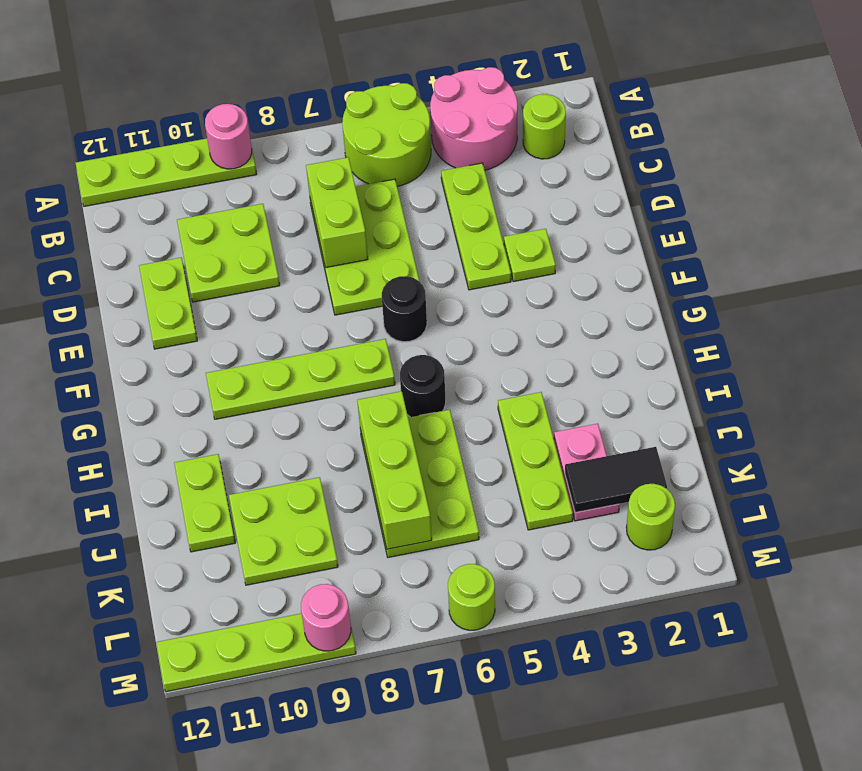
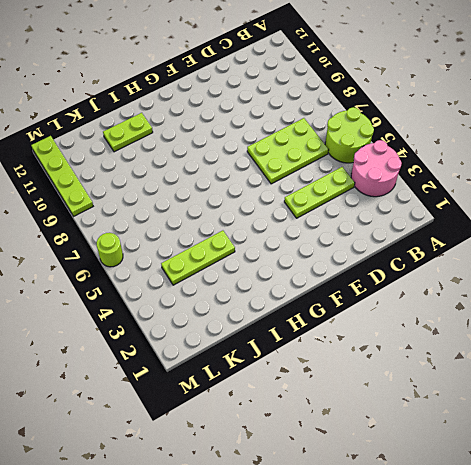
none -> lime plate A9:A12 level 1
none -> lime round brick B2 level 1
none -> lime plate C9:D10 level 1

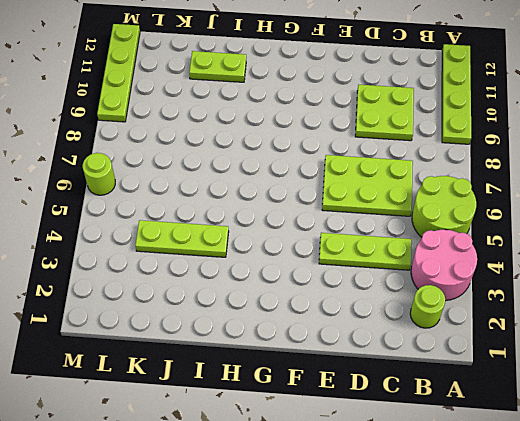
none -> lime plate D11:E11 level 1
none -> lime plate E3 level 1
none -> black round brick F6 level 1

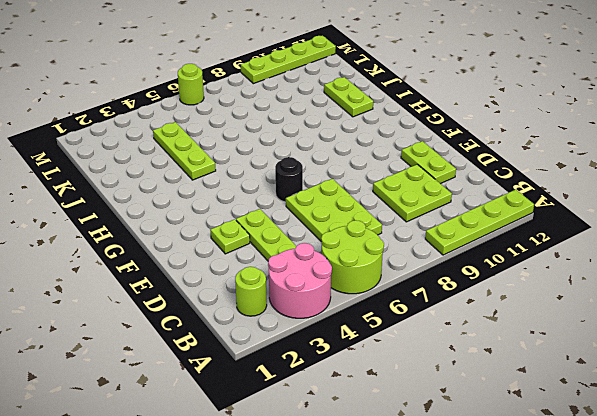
none -> lime plate G7:G10 level 1
none -> black round brick H6 level 1
none -> lime plate I6:K7 level 1

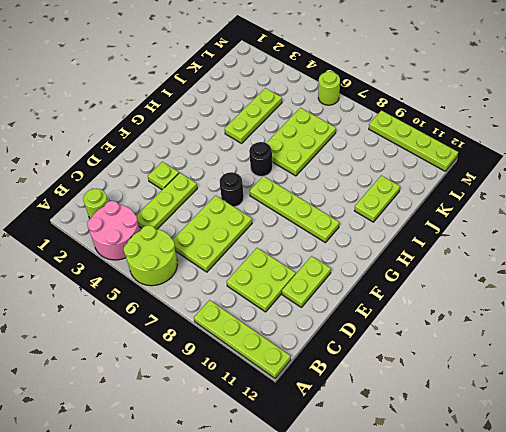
none -> pink plate J3:K3 level 1
none -> lime plate J9:K10 level 1
none -> lime round brick L2 level 1

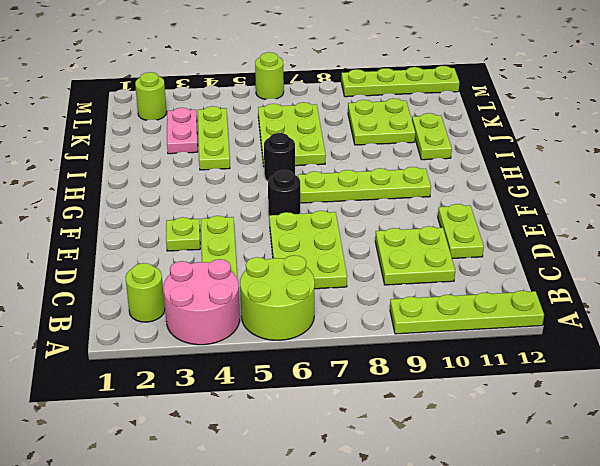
none -> pink round brick A9 level 2
none -> lime brick C7:D7 level 2
none -> lime brick I7:K7 level 2

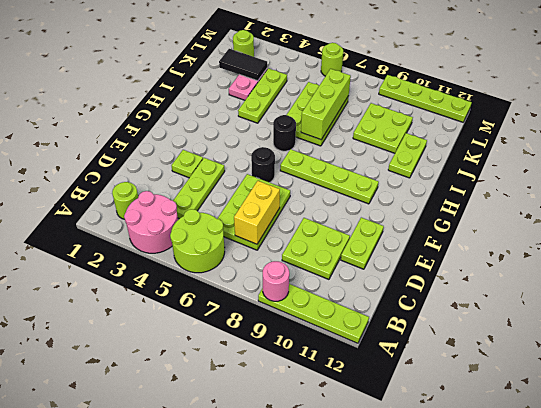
yellow brick C7:D7 level 2 -> lime brick C7:D7 level 2
none -> pink round brick M9 level 2

